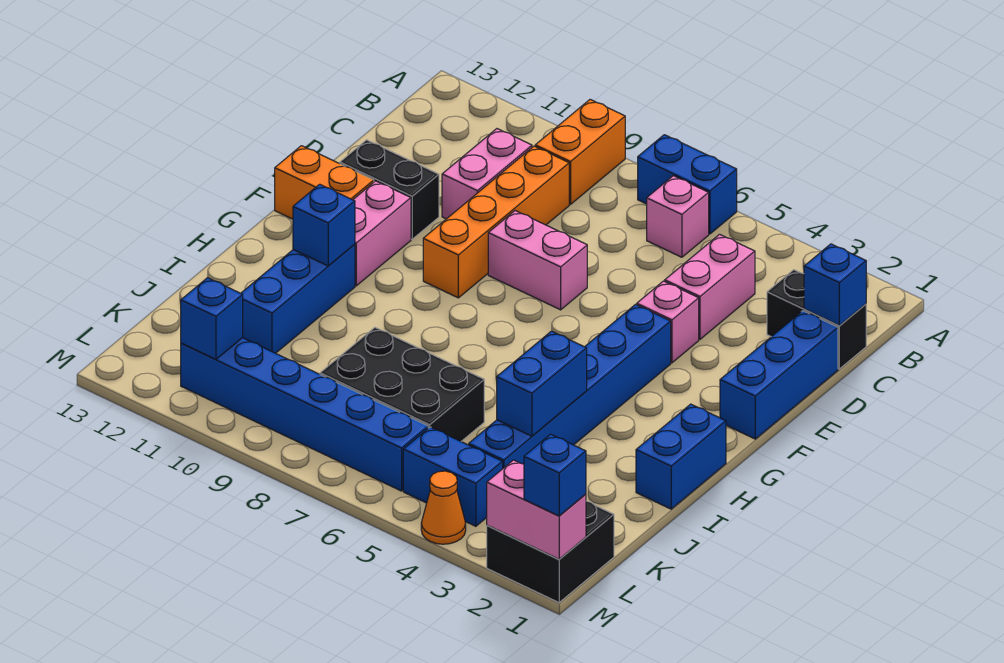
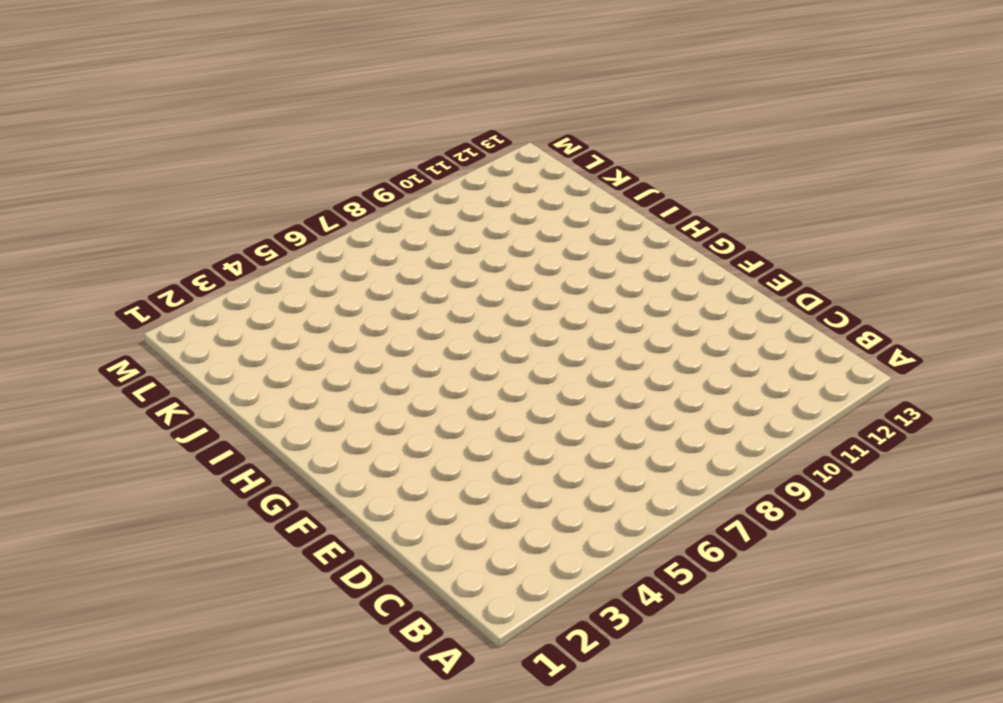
none -> blue brick A6:A7 level 1
none -> orange brick A9:B9 level 1
none -> pink brick B6 level 1

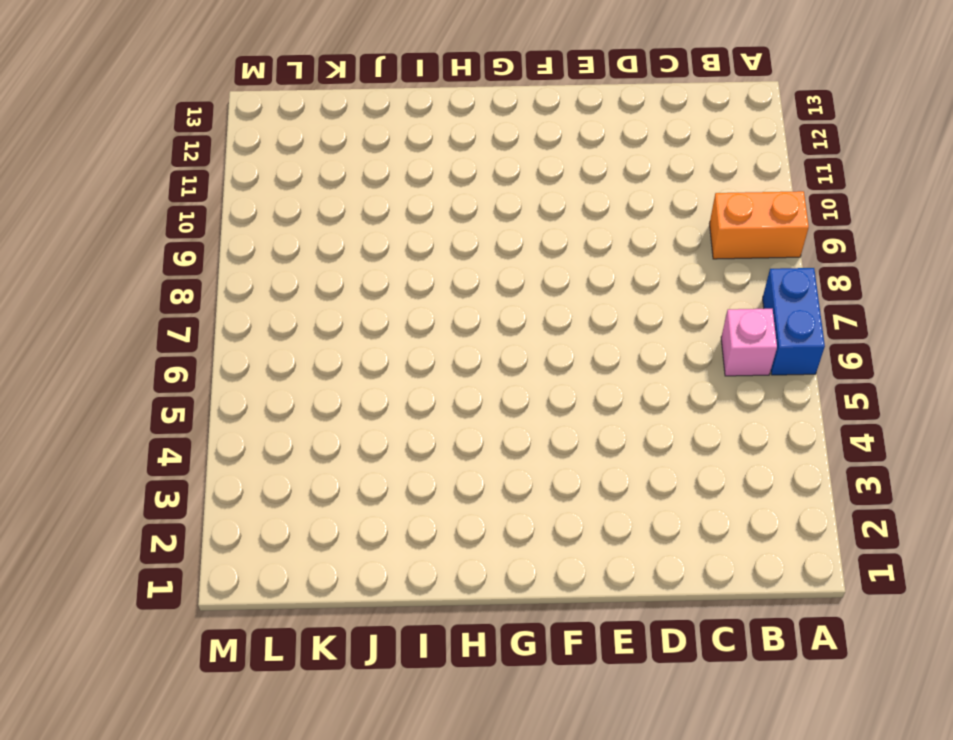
none -> black brick C1:C2 level 1
none -> pink brick C4:D4 level 1
none -> orange brick C9:F9 level 1

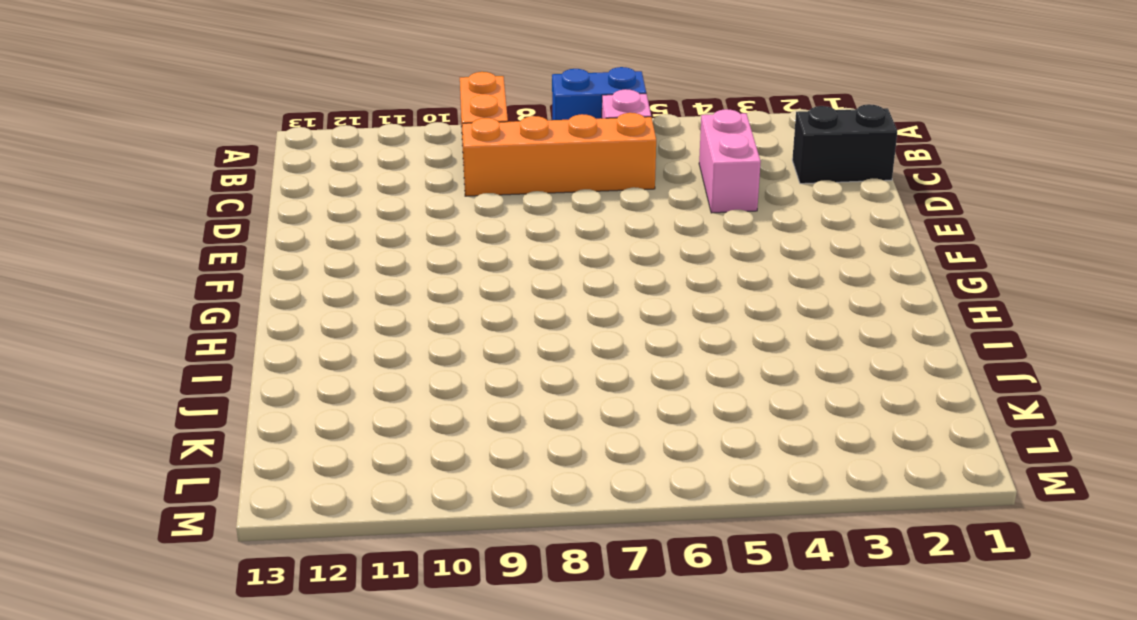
orange brick C6:C9 level 1 -> orange brick C9:F9 level 1
none -> pink brick C10:D10 level 1
none -> blue brick D1:F1 level 1
none -> pink brick E4 level 1

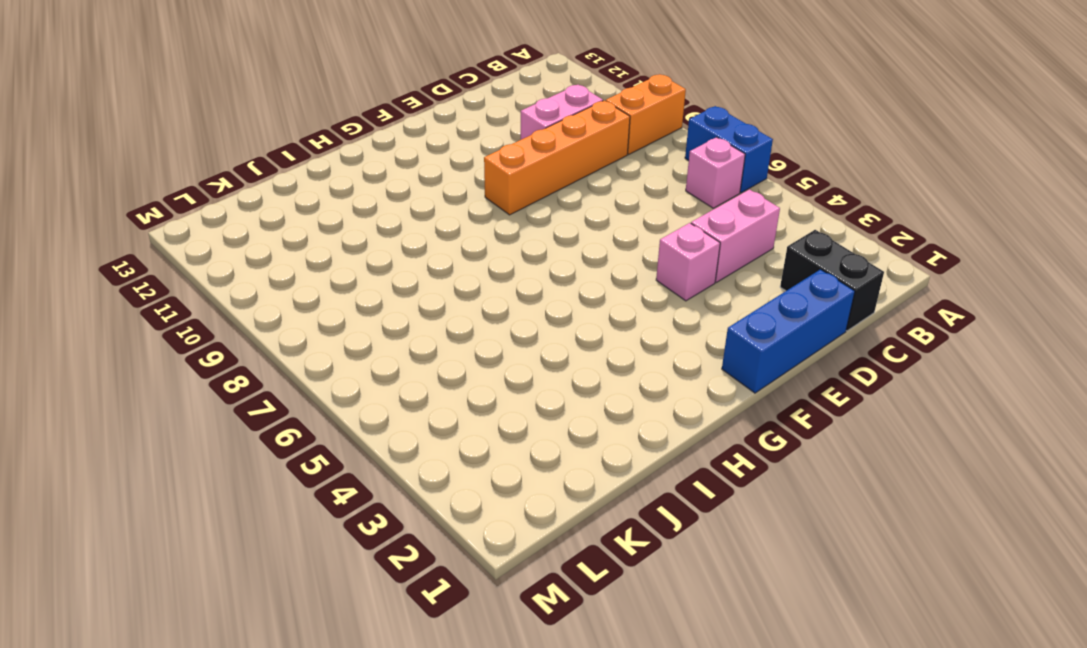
none -> pink brick E7:E8 level 1
none -> black brick E11:E12 level 1
none -> blue brick F4:K4 level 1

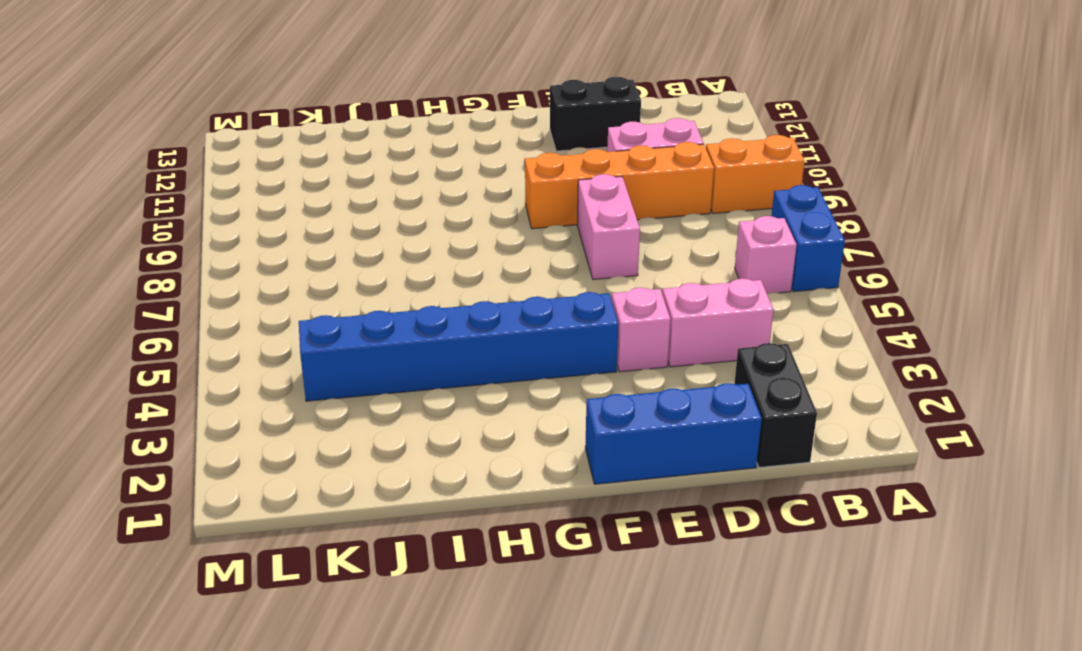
black brick D12:E12 level 1 -> black brick E11:E12 level 1
none -> pink brick F11:G11 level 1
none -> orange brick F12:F13 level 1
none -> blue brick H1:I1 level 1

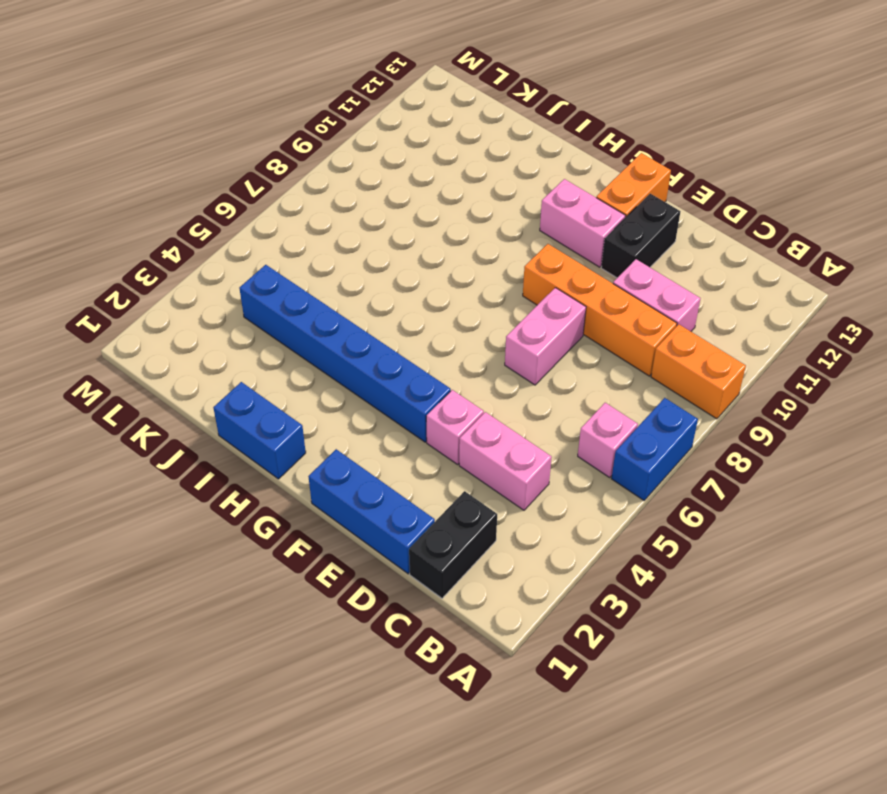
none -> blue brick H11:J11 level 1
none -> black brick J6:K8 level 1
none -> black brick L1:M2 level 1

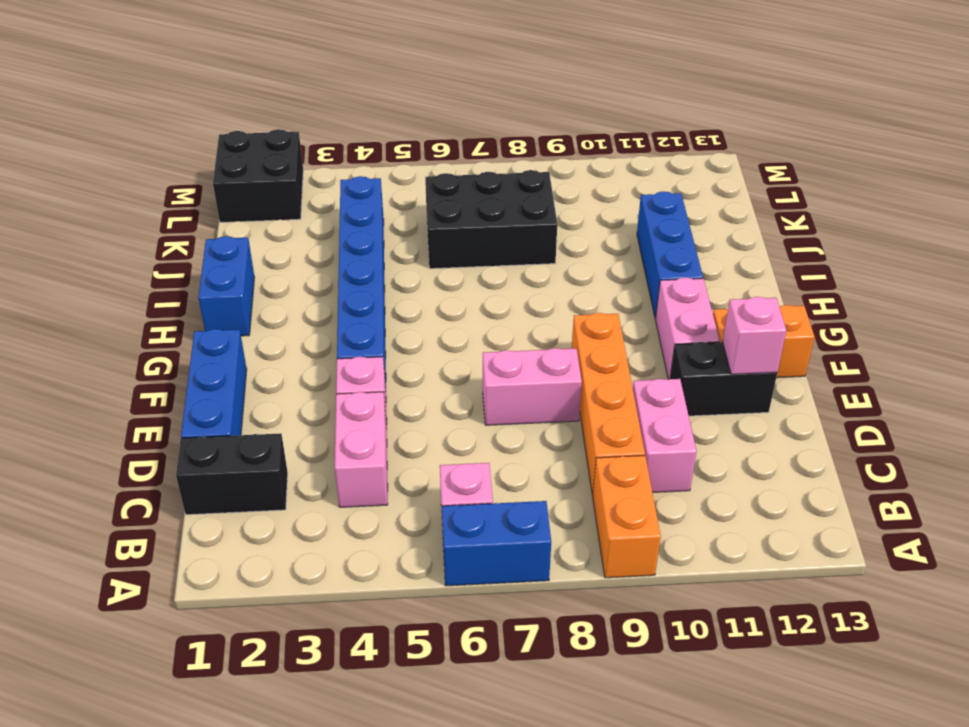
pink brick E12 level 2 -> none
none -> blue brick L4:L5 level 1
none -> blue brick L6:L11 level 1
none -> orange cone M4 level 1

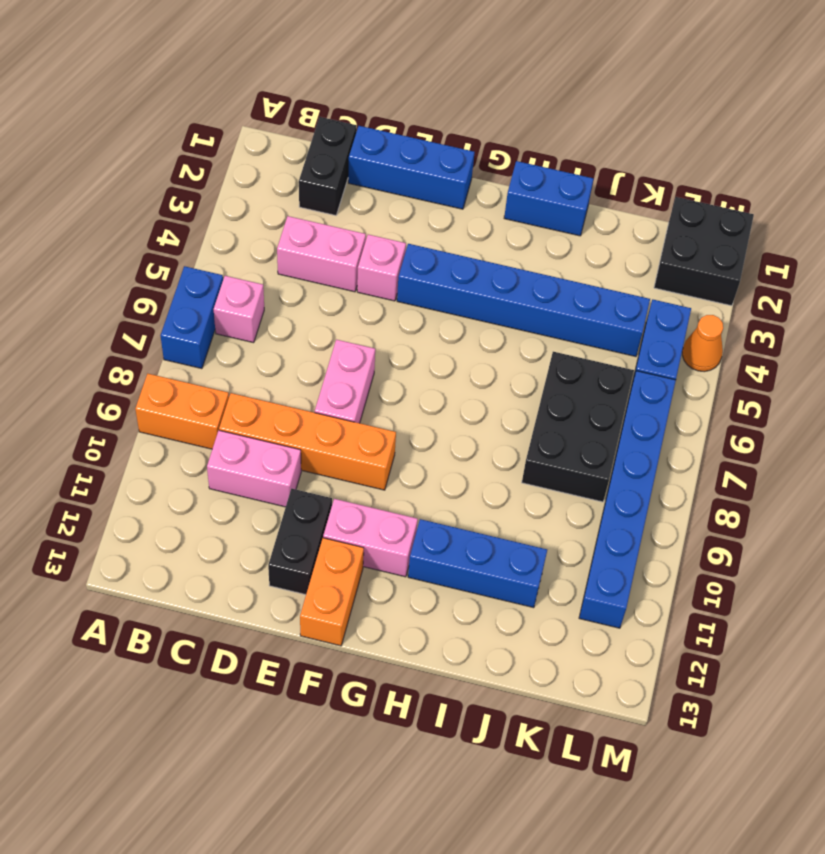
none -> blue brick C1 level 2
none -> blue brick H11 level 2
none -> blue brick I4:J4 level 2

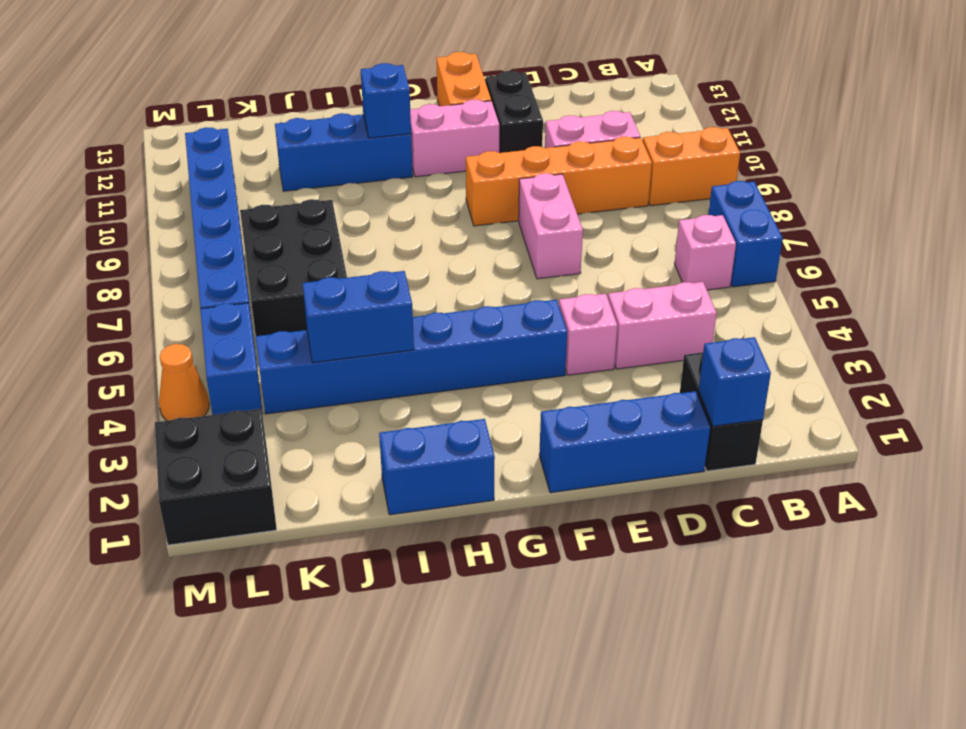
none -> blue brick L11 level 2
none -> pink brick M1:M2 level 2
none -> blue brick M1 level 3

